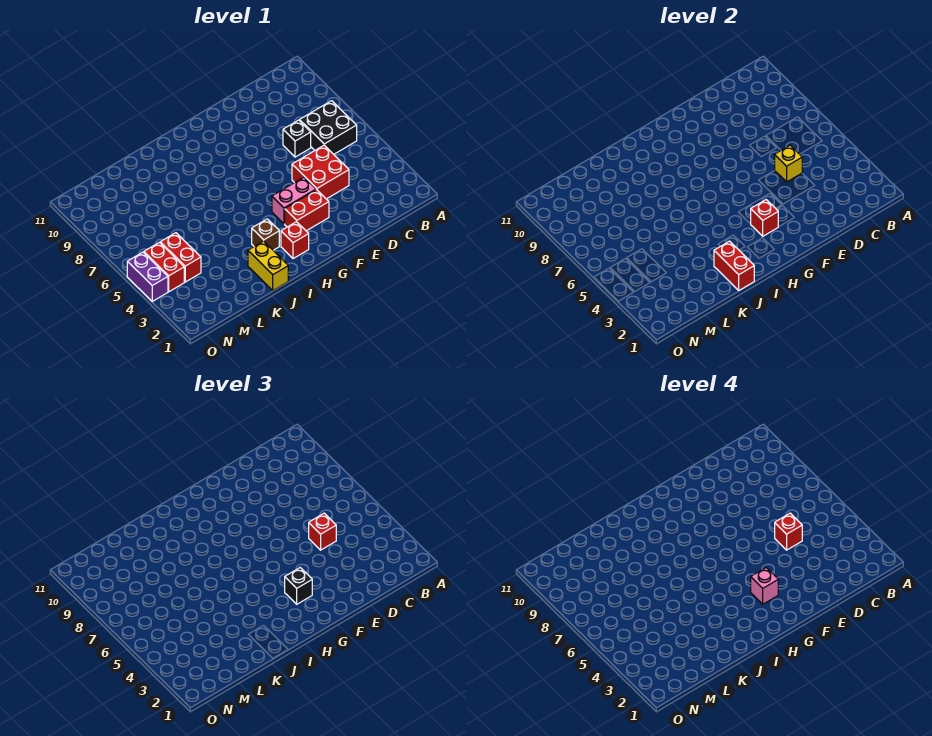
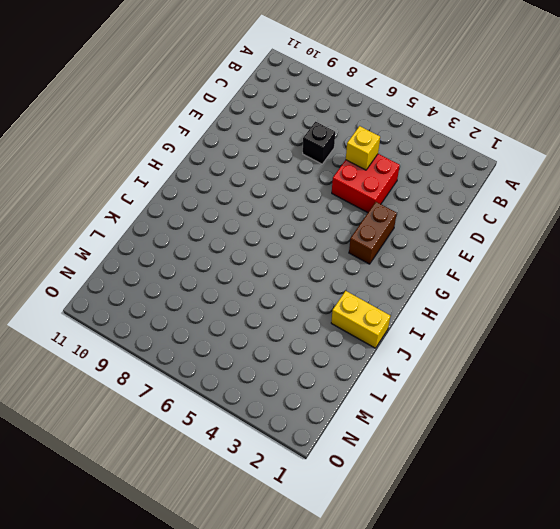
brown brick F3:G3 level 1 -> red brick F3:G3 level 1
none -> black brick B6:C7 level 1
none -> pink brick F4:G4 level 1
none -> red brick H2 level 1

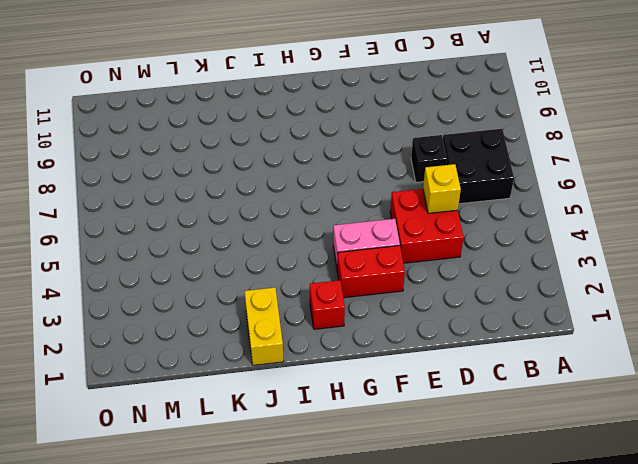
none -> brown brick I3 level 1
none -> red brick M4:M5 level 1
none -> red brick N4:N5 level 1

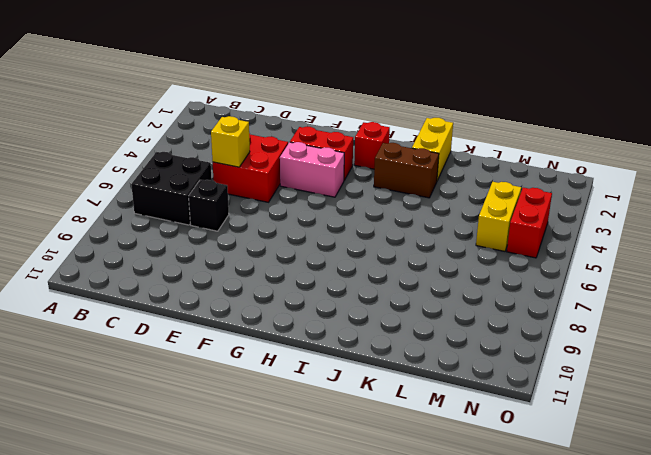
brown brick I3:J3 level 1 -> brown brick I3 level 1
yellow brick M4:M5 level 1 -> red brick M4:M5 level 1
none -> purple brick O4:O5 level 1
none -> red brick G3 level 2
none -> red brick J1:J2 level 2

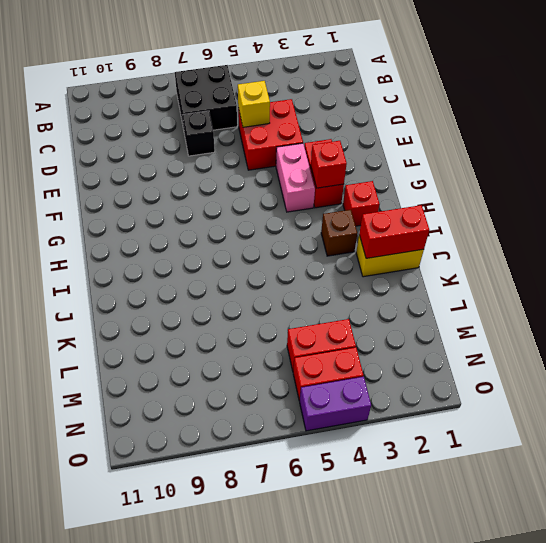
none -> red brick D5 level 3
none -> black brick G3 level 3
none -> red brick D5 level 4

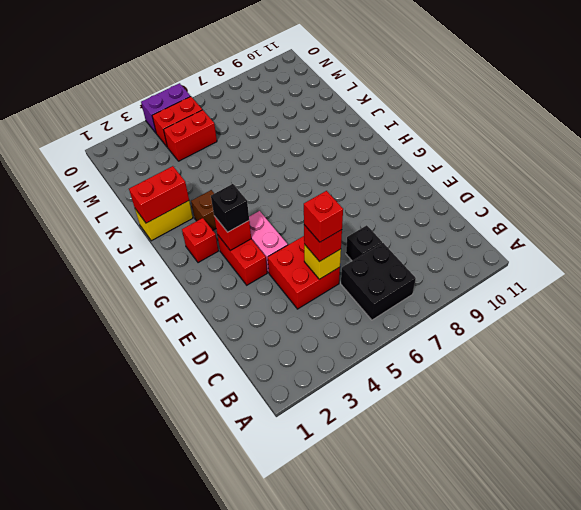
none -> pink brick G3 level 4

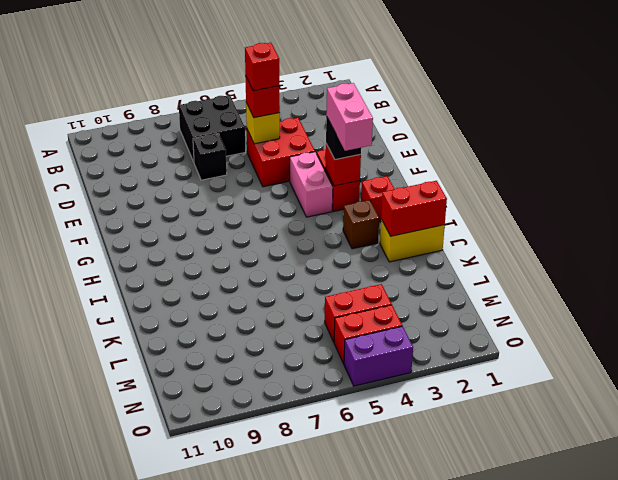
pink brick G3:H3 level 4 -> pink brick G3 level 4

